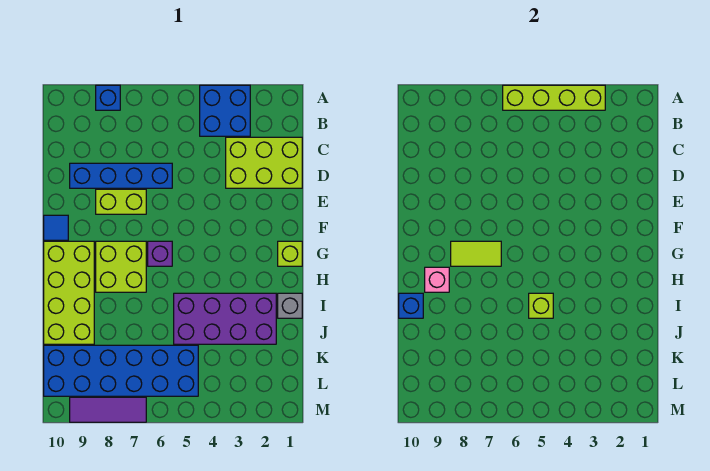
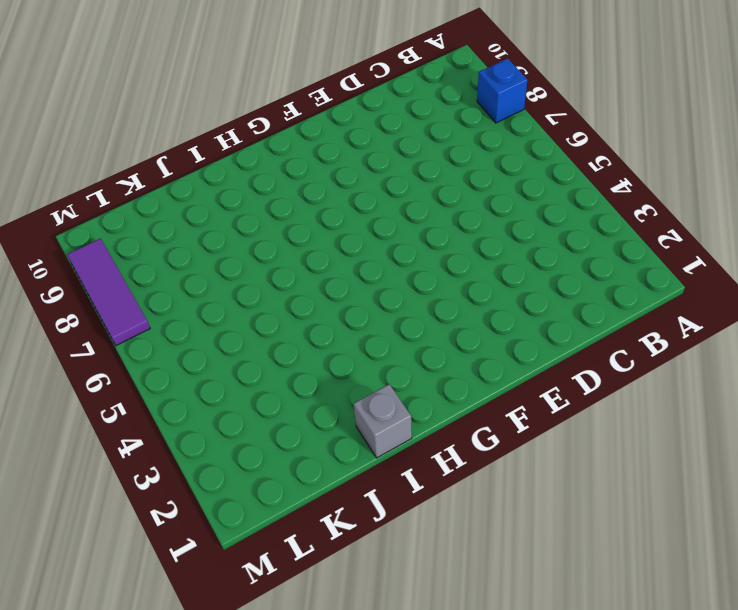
none -> blue brick A3:B4 level 1
none -> lime brick C1:D3 level 1
none -> blue brick D6:D9 level 1

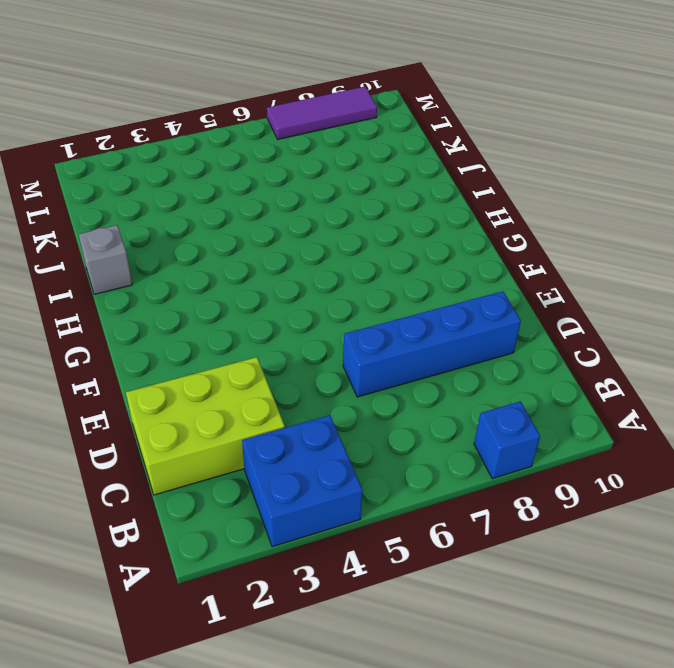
none -> lime brick E7:E8 level 1
none -> blue tile F10 level 1
none -> lime brick G1 level 1

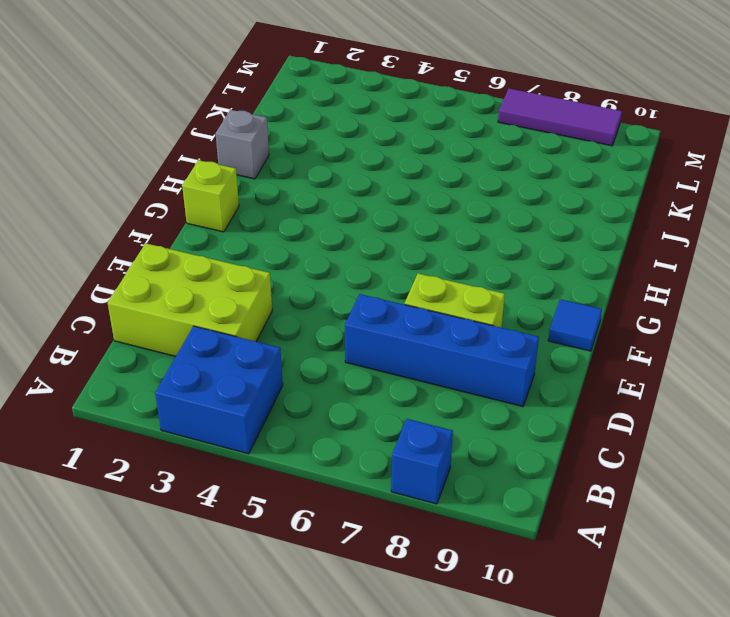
none -> purple brick G6 level 1
none -> lime brick G7:H8 level 1
none -> lime brick G9:J10 level 1

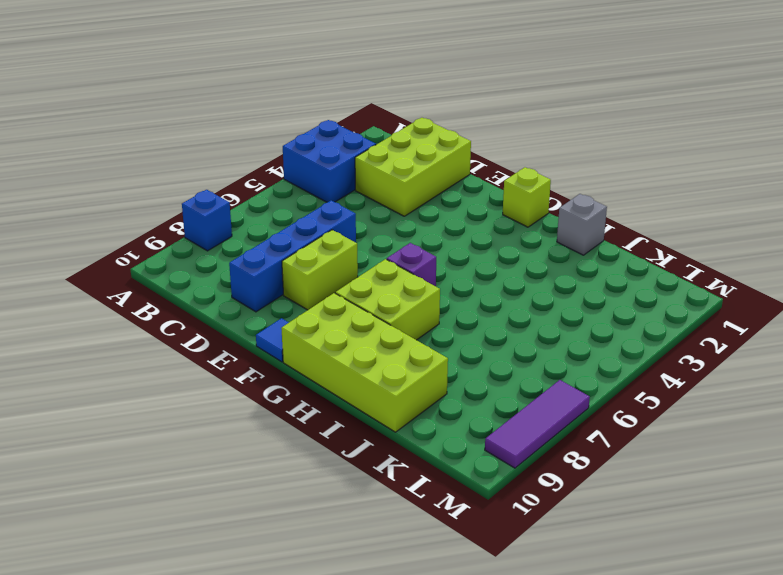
none -> purple brick I2:J5 level 1
none -> blue brick K5:L10 level 1
none -> lime brick A3:A6 level 2

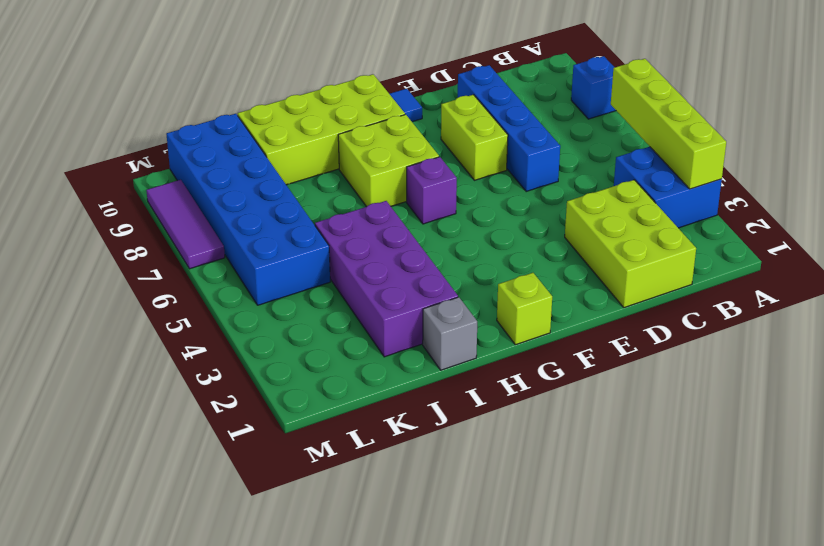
none -> lime tile G7:G8 level 2
none -> pink brick H9 level 2
none -> lime brick I5 level 2

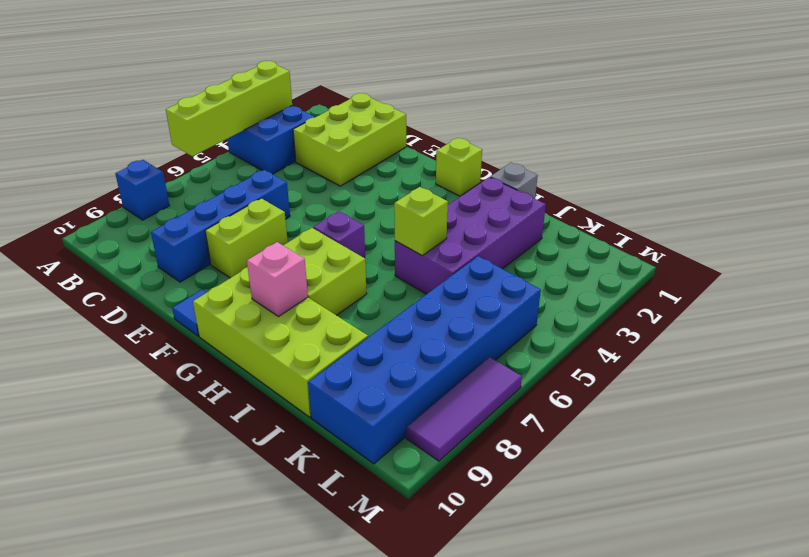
none -> lime tile G7:G8 level 2
none -> blue brick I10 level 2

